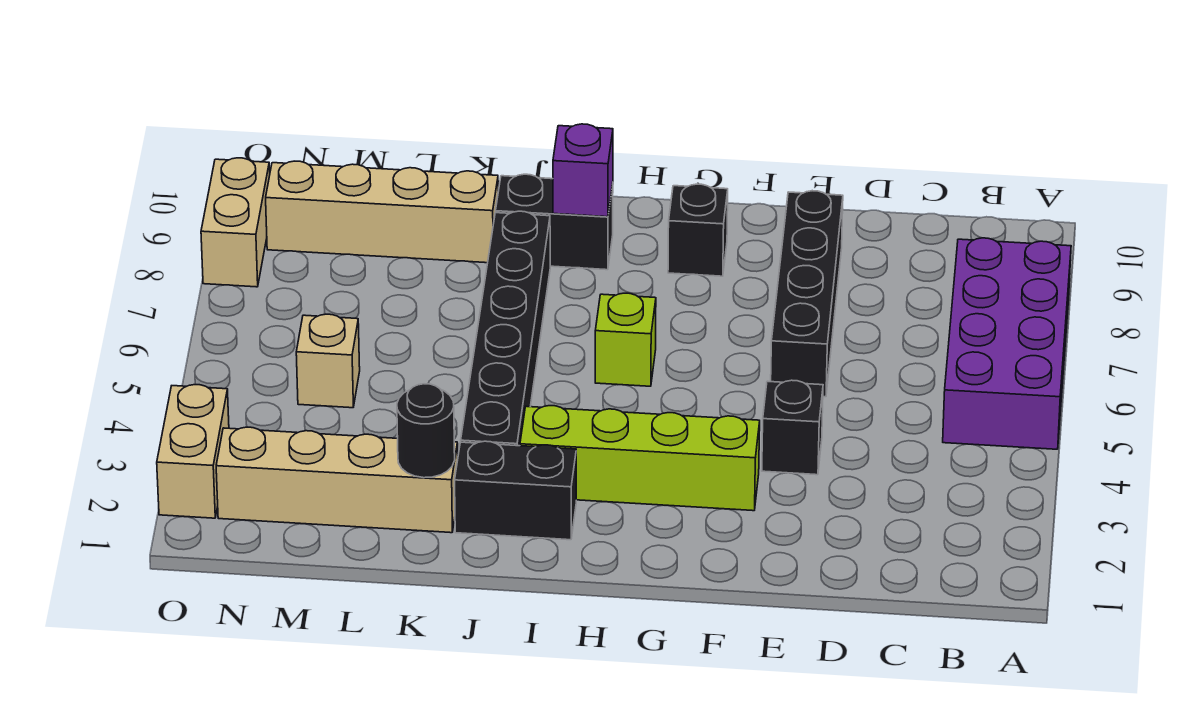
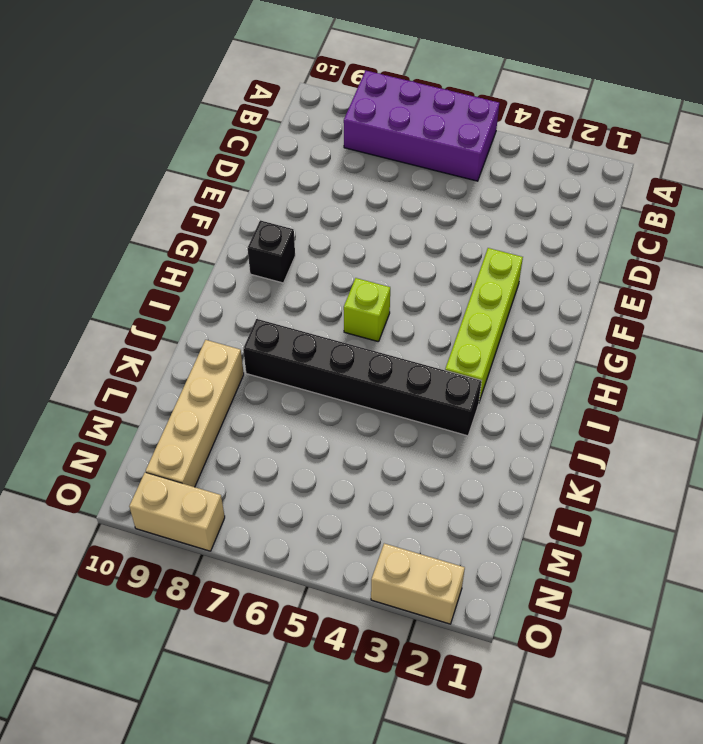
none -> black brick E4 level 1
none -> black brick E6:E9 level 1
none -> black brick I2:J2 level 1

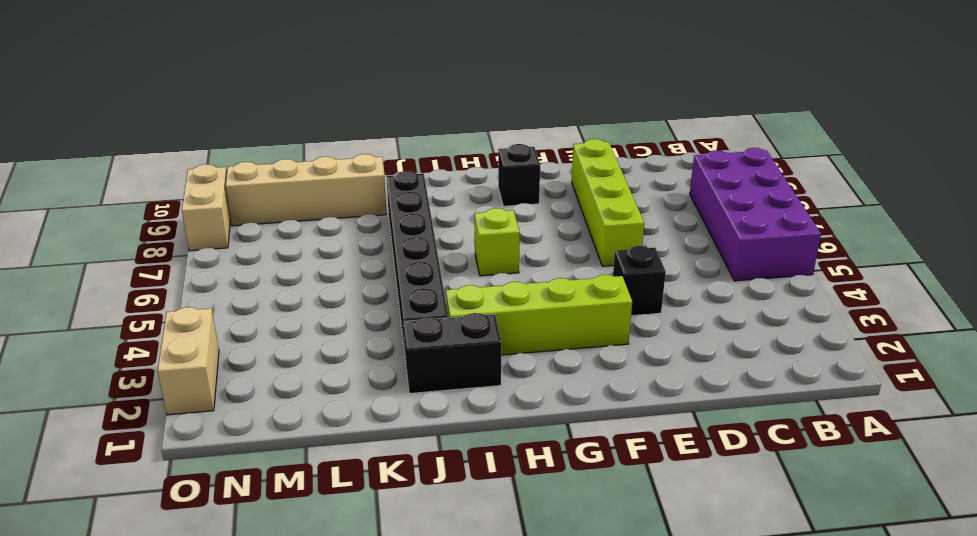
lime brick E6:E9 level 1 -> black brick E6:E9 level 1
none -> black brick I9:J9 level 1
none -> tan brick K2:N2 level 1
none -> tan brick M5 level 1

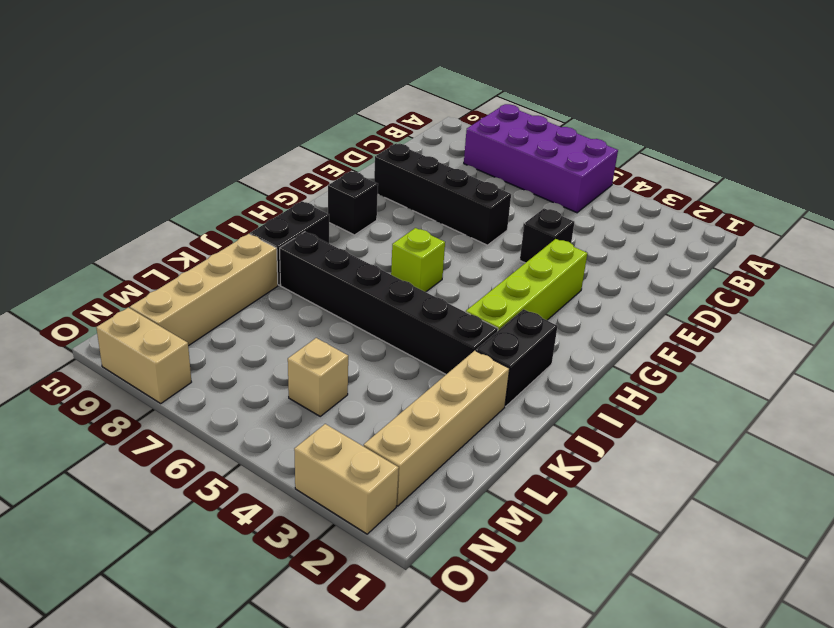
none -> purple brick I9 level 2
none -> black round brick K2 level 2

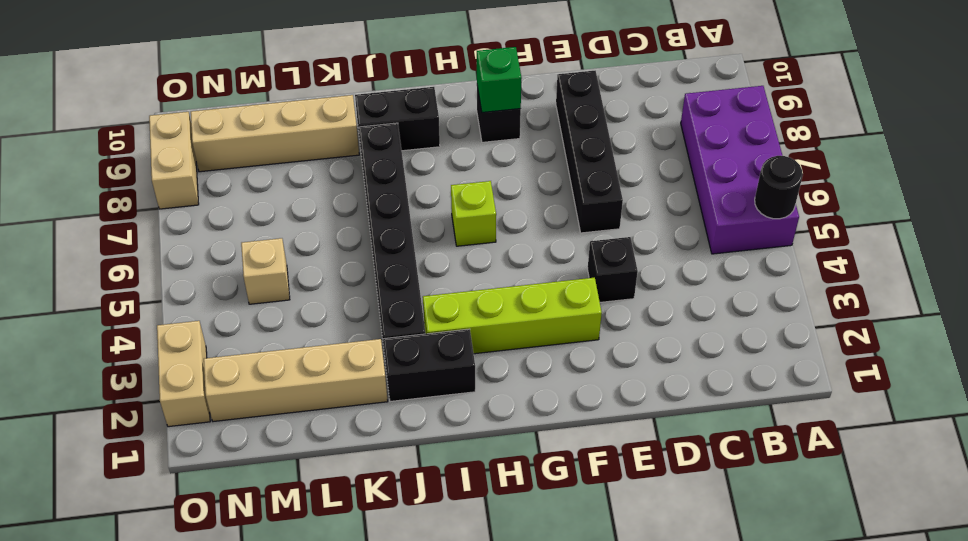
black round brick A5 level 2 -> black round brick K2 level 2
green brick G9 level 2 -> none
none -> purple brick I9 level 2

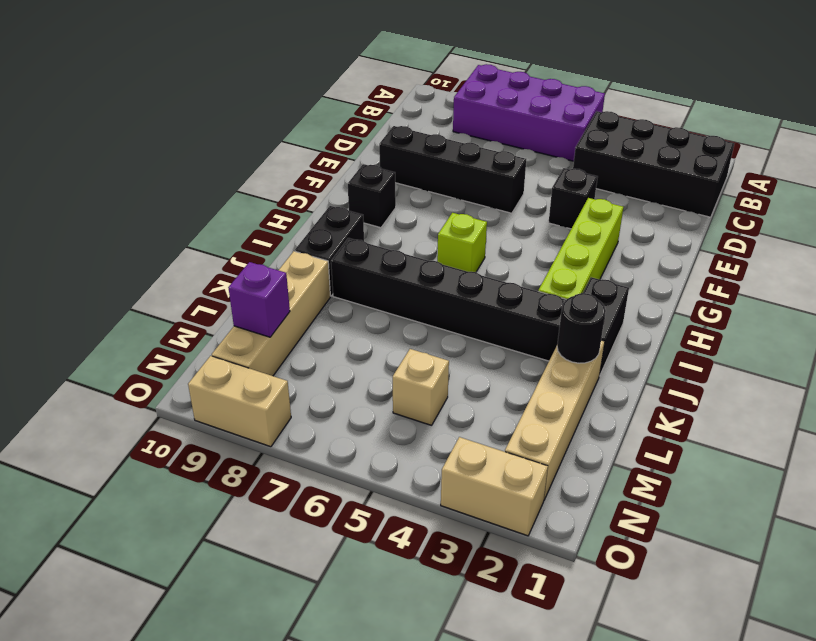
black brick B1:C4 level 1 -> none
purple brick M9 level 2 -> purple brick I9 level 2

